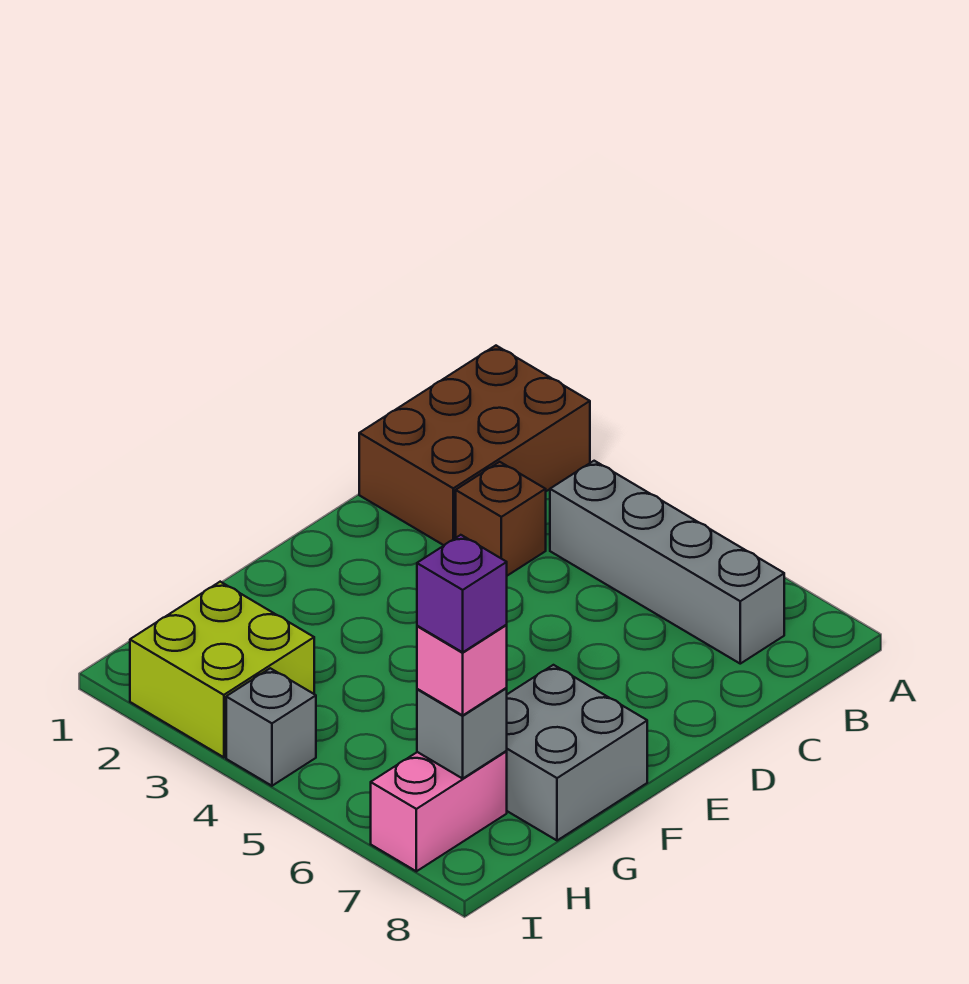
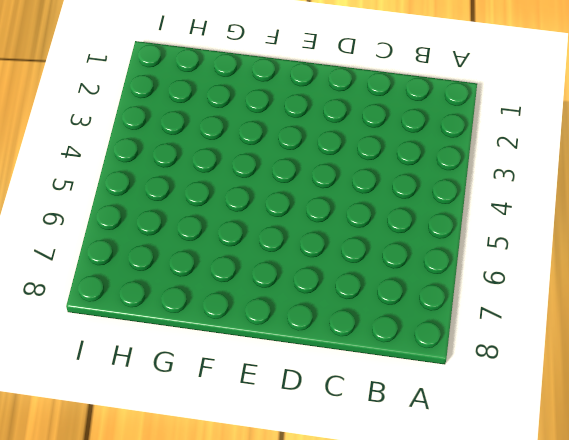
none -> brown brick A1:C2 level 1
none -> grey brick B4:B7 level 1

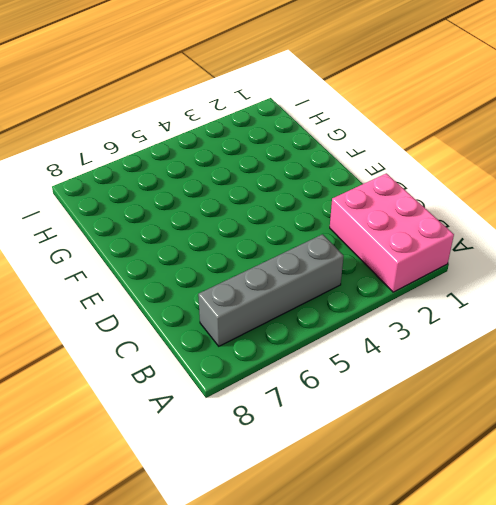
pink brick A1:C2 level 1 -> brown brick A1:C2 level 1
none -> brown brick C3 level 1
none -> grey brick F7:G8 level 1

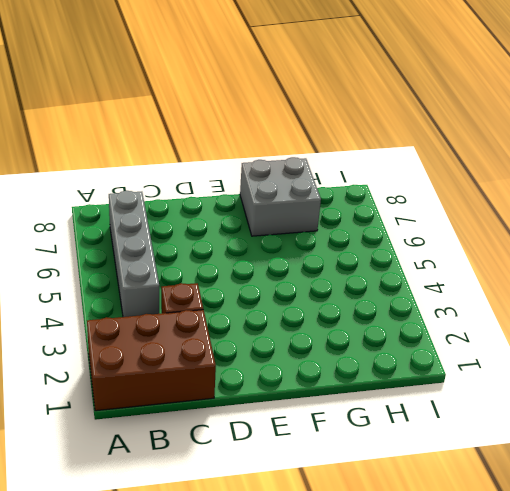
none -> lime brick H2:I3 level 1
none -> pink brick H7:I7 level 1

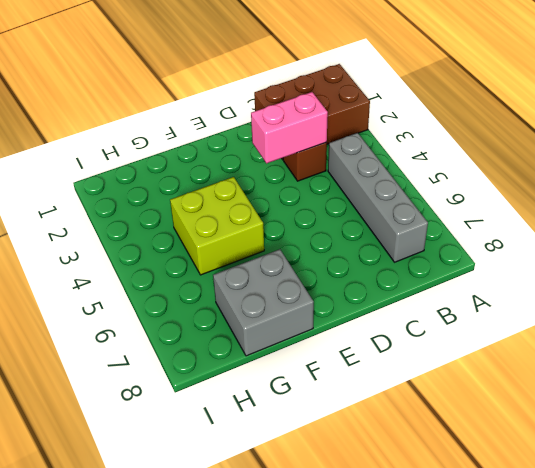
pink brick C3:D3 level 2 -> pink brick H7:I7 level 1
lime brick F4:G5 level 1 -> lime brick H2:I3 level 1
none -> grey brick I4 level 1
none -> grey brick H7 level 2

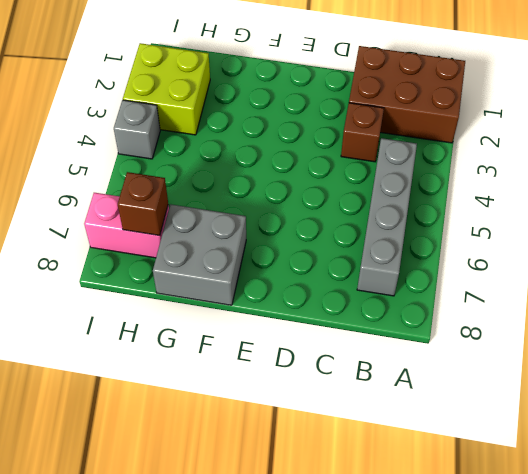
brown brick H7 level 2 -> grey brick H7 level 2
none -> pink brick H7 level 3
none -> purple brick H7 level 4

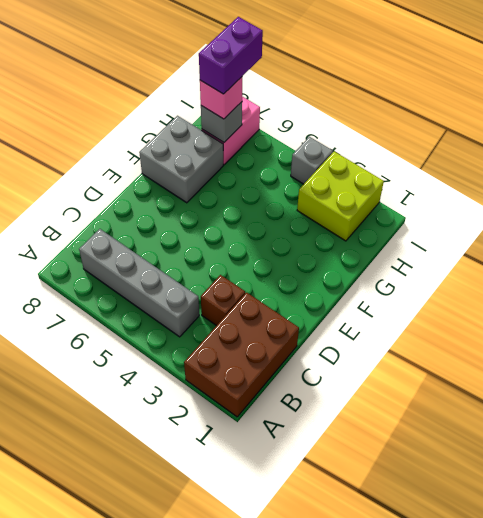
purple brick H7:I7 level 4 -> purple brick H7 level 4

